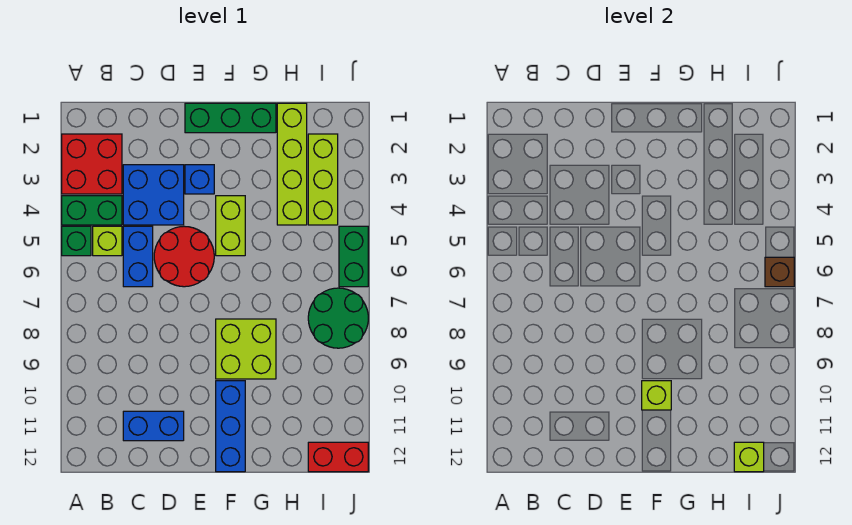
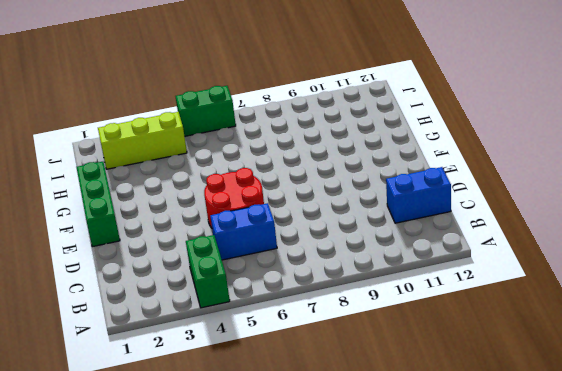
blue brick C11:C12 level 1 -> blue brick C11:D11 level 1
none -> red brick A2:B3 level 1
none -> green brick A5 level 1
none -> lime brick B5 level 1

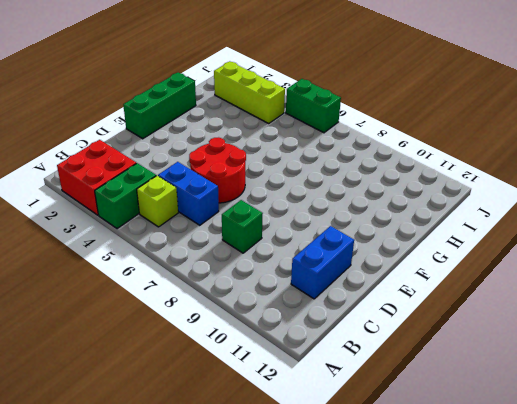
green brick C8 level 1 -> green brick A5 level 1
none -> blue brick C3:D4 level 1
none -> blue brick E3 level 1
none -> lime brick F4:F5 level 1

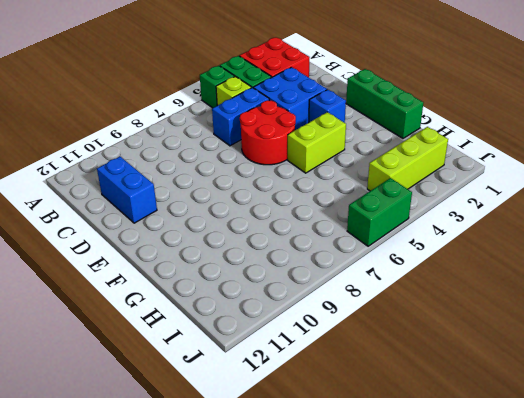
none -> lime brick F8:G9 level 1
none -> blue brick F10:F12 level 1
none -> lime brick H1:H4 level 1

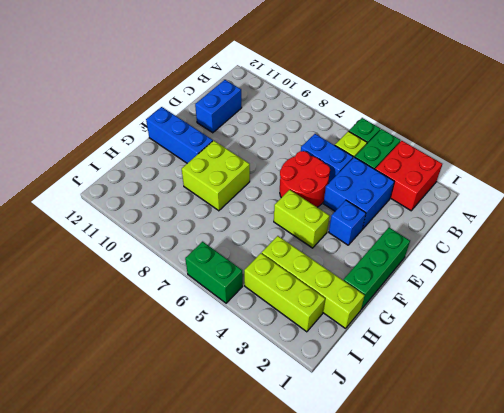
none -> green round brick I7:J8 level 1
none -> red brick I12:J12 level 1
none -> lime brick F10 level 2

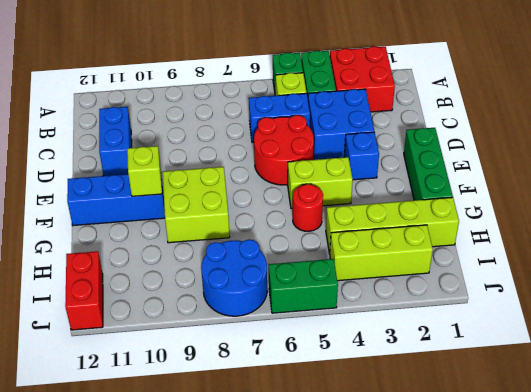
red round brick G5 level 1 -> none
blue round brick I7:J8 level 1 -> green round brick I7:J8 level 1
none -> lime brick I12 level 2
none -> brown brick J6 level 2

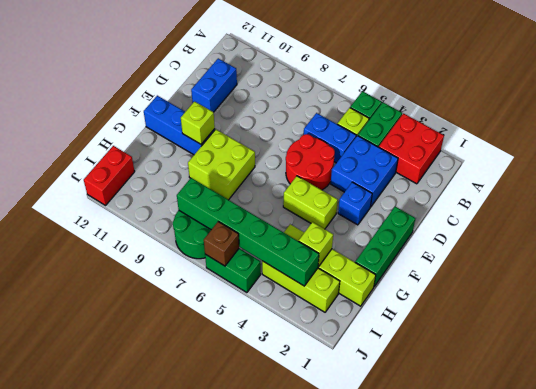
lime brick H3 level 2 -> lime brick I12 level 2
green brick I3:I8 level 2 -> none

